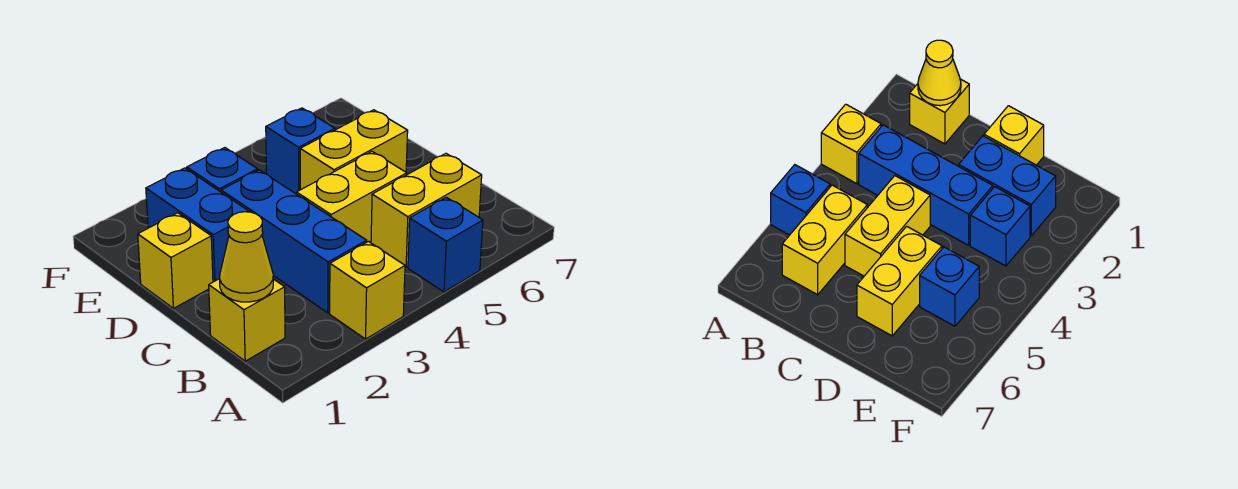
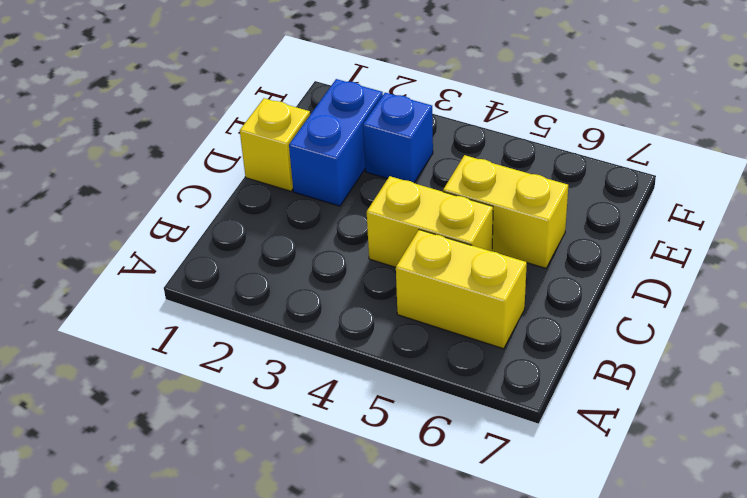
none -> yellow brick A3 level 1
none -> blue brick A5 level 1
none -> yellow brick B1 level 1

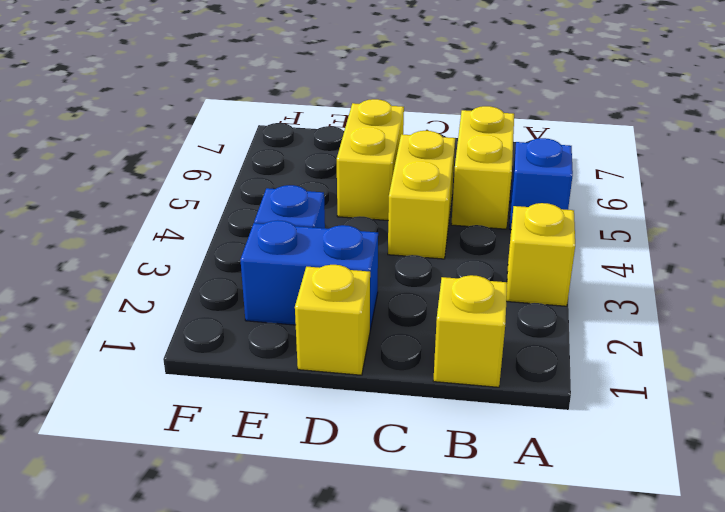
none -> blue brick B3:D3 level 1
none -> blue brick E5 level 1
none -> yellow cone B1 level 2

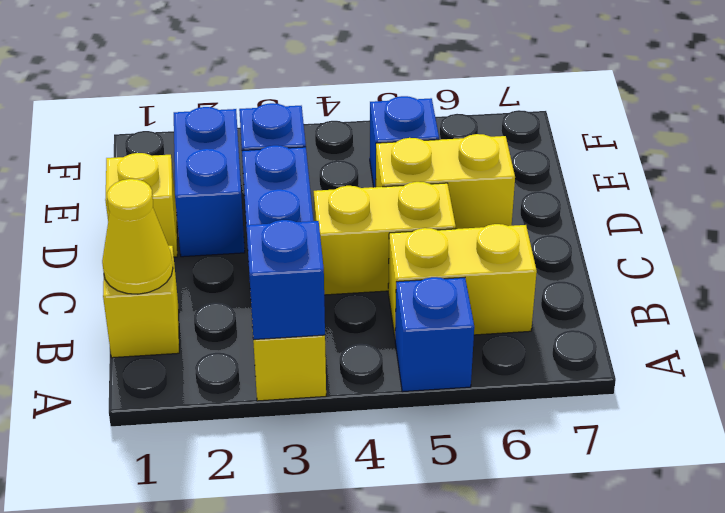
blue brick A3 level 2 -> none

